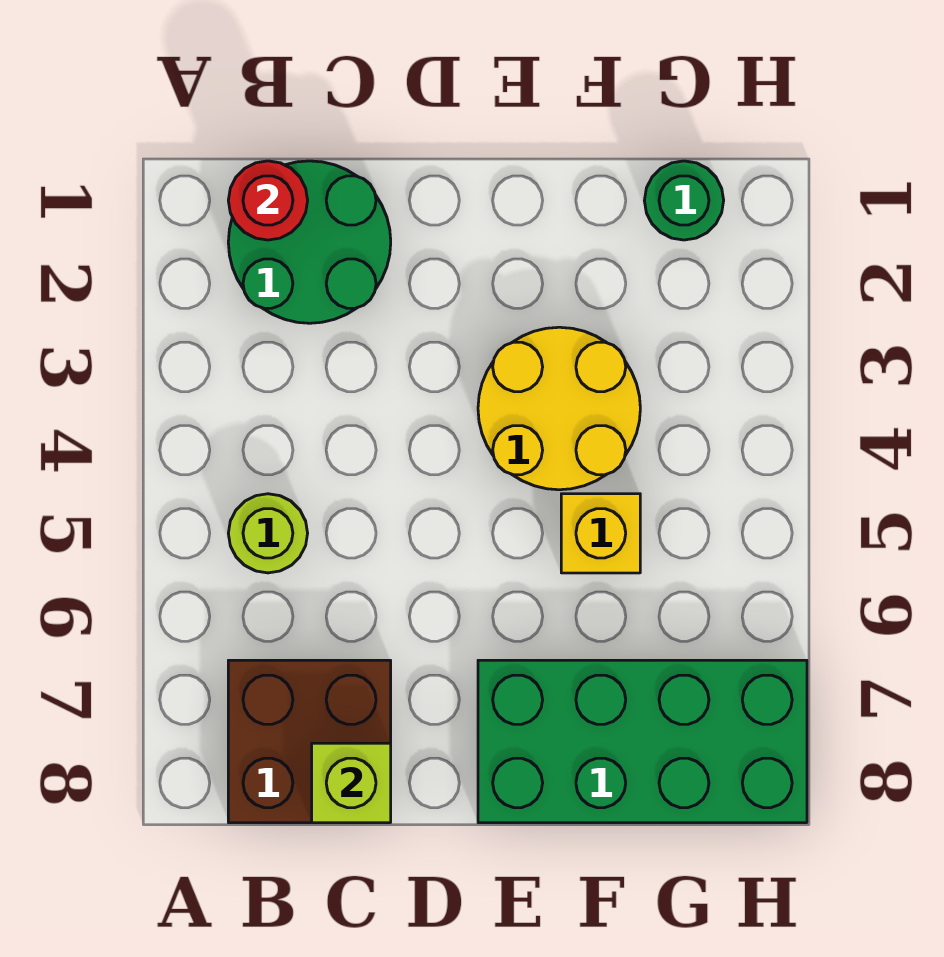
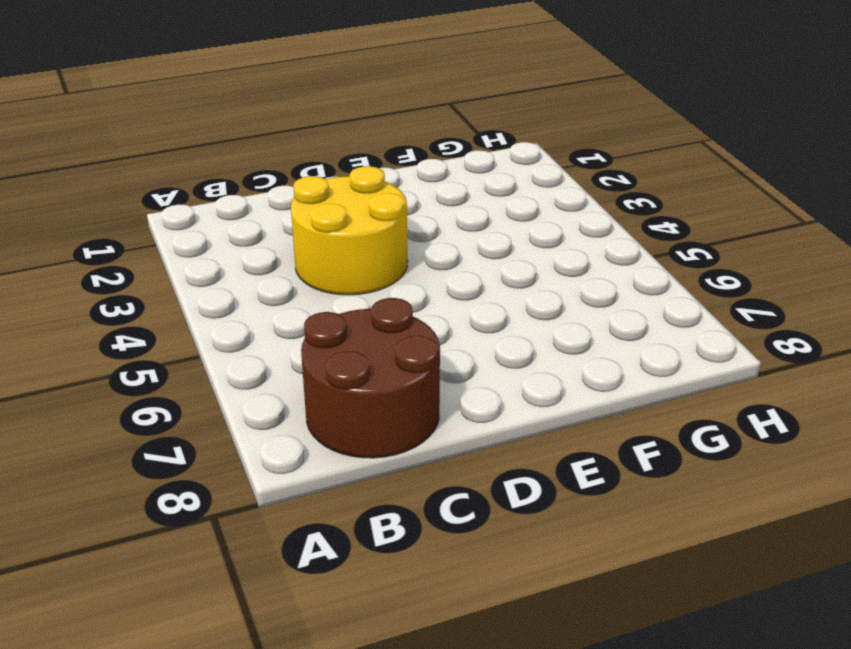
brown round brick B7:C8 level 1 -> brown brick B7:C8 level 1
yellow round brick C3:D4 level 1 -> yellow round brick E3:F4 level 1
none -> green round brick B1:C2 level 1
none -> lime round brick B5 level 1

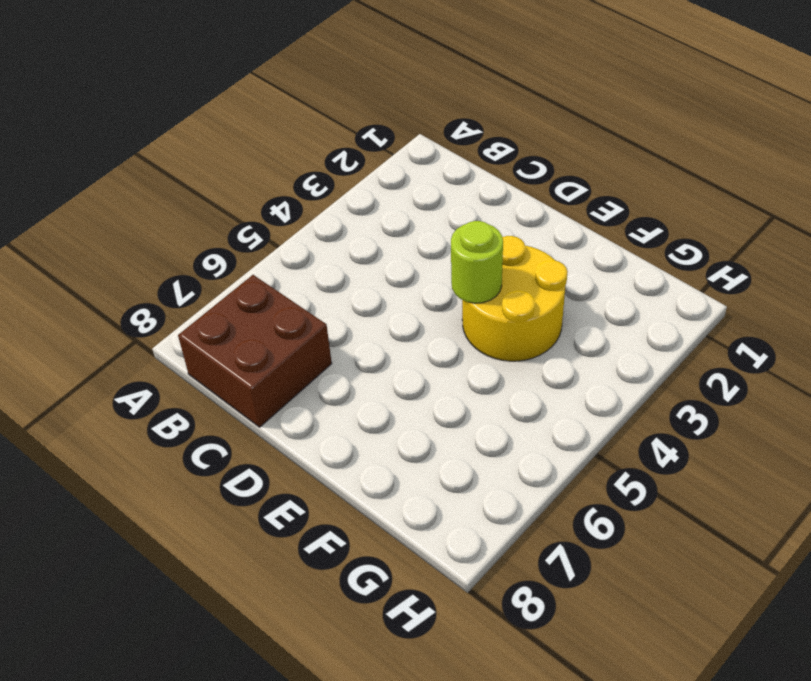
lime round brick E4 level 2 -> lime round brick B5 level 1
none -> green round brick B1:C2 level 1
none -> green brick E7:H8 level 1

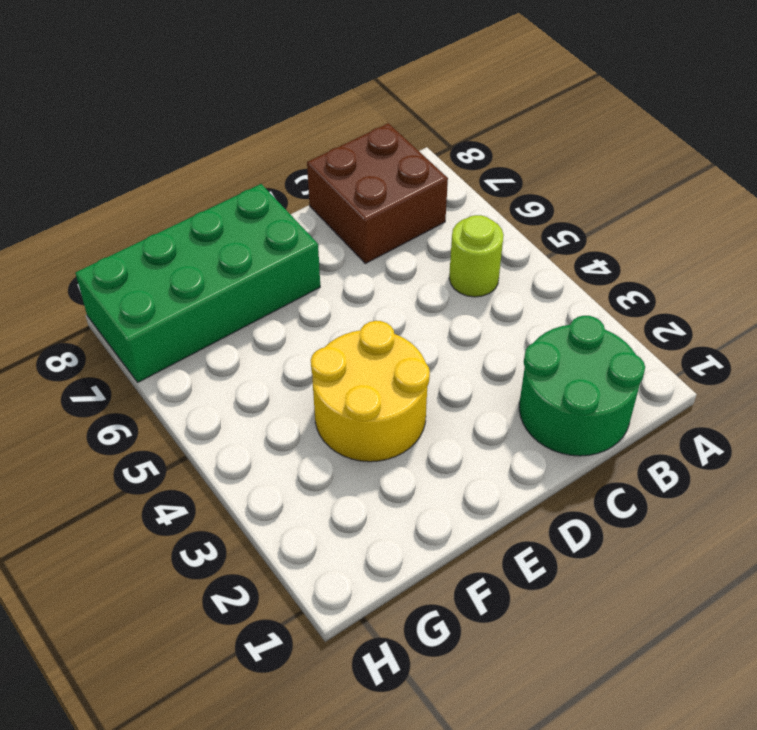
none -> yellow brick F5 level 1
none -> green round brick G1 level 1

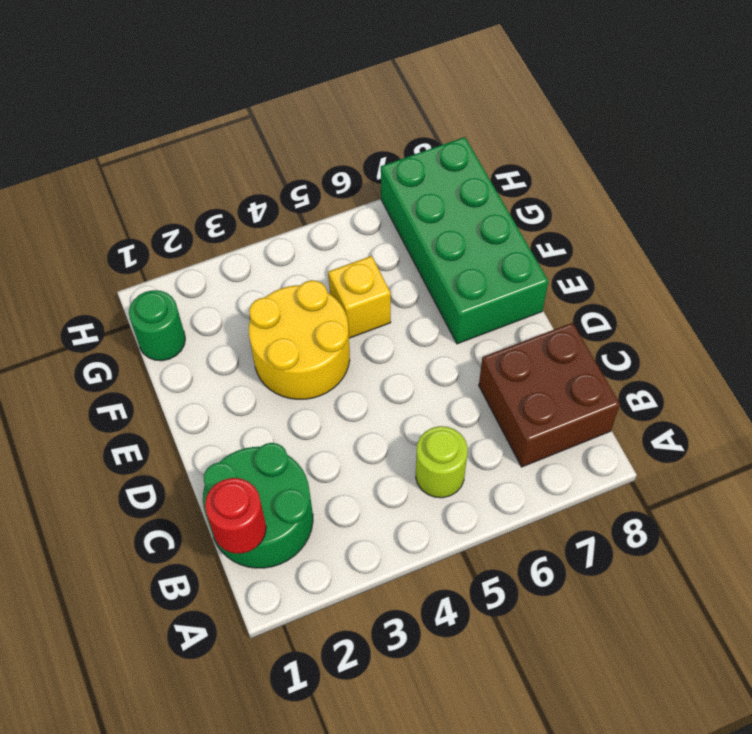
none -> lime brick C8 level 2

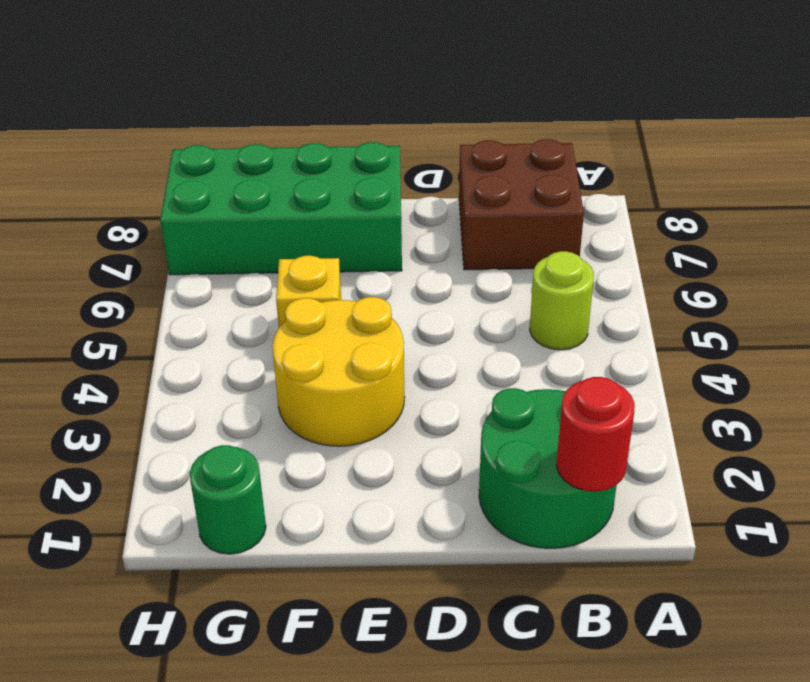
none -> lime brick C8 level 2

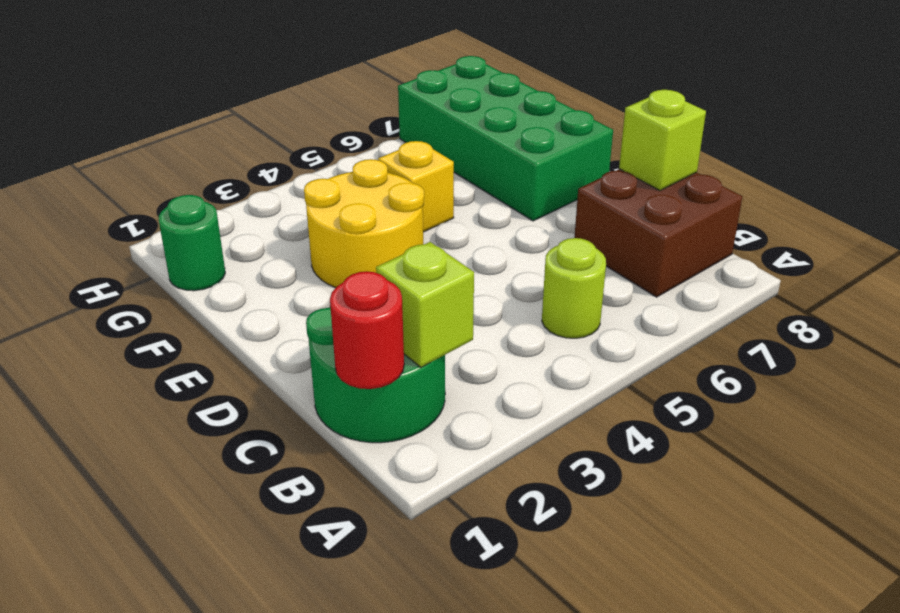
lime brick B2 level 2 -> none

